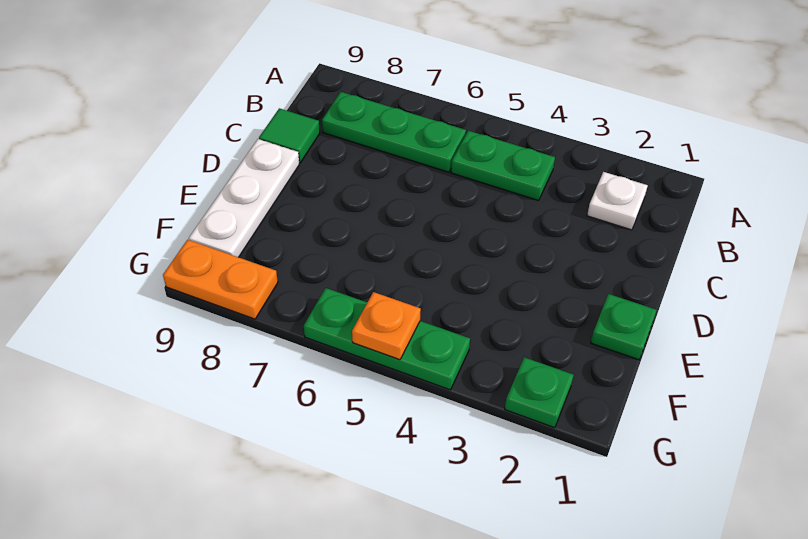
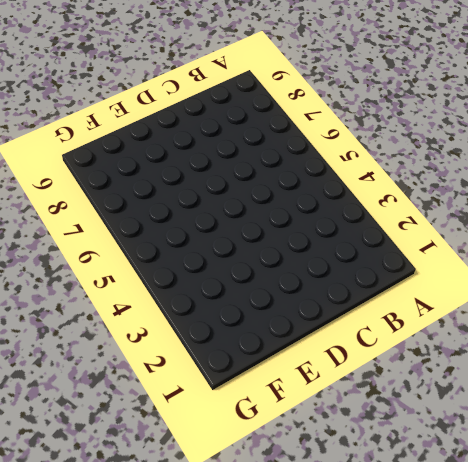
none -> white plate B2 level 1
none -> green plate B4:B5 level 1

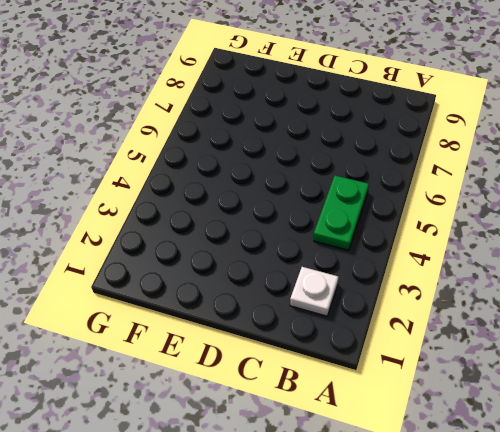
none -> green plate B6:B8 level 1
none -> green tile C9 level 1

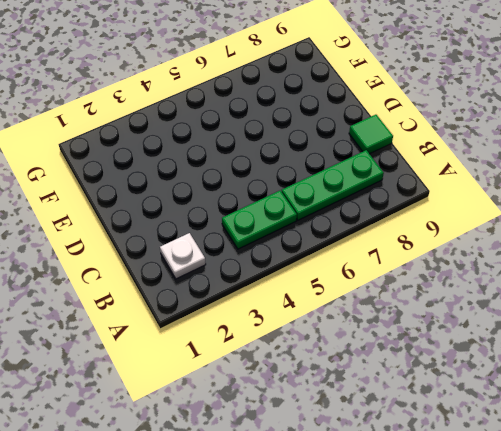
none -> white plate D9:F9 level 1
none -> green plate E1 level 1

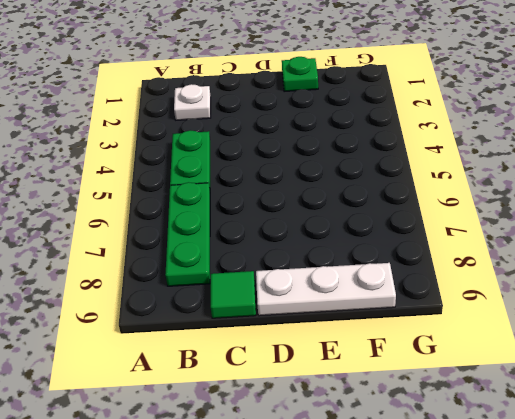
none -> green plate G2 level 1
none -> green plate G4:G6 level 1

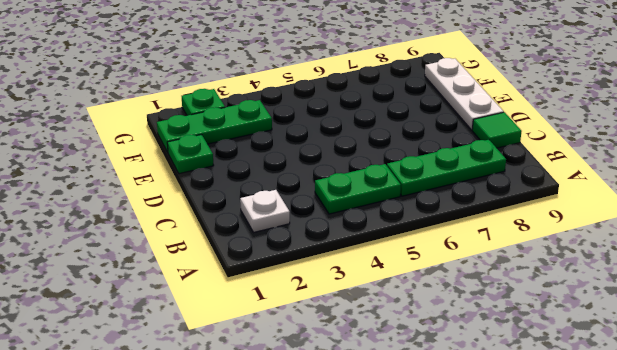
green plate F1:F3 level 1 -> green plate G4:G6 level 1
none -> orange plate G8:G9 level 1
none -> orange plate G5 level 2

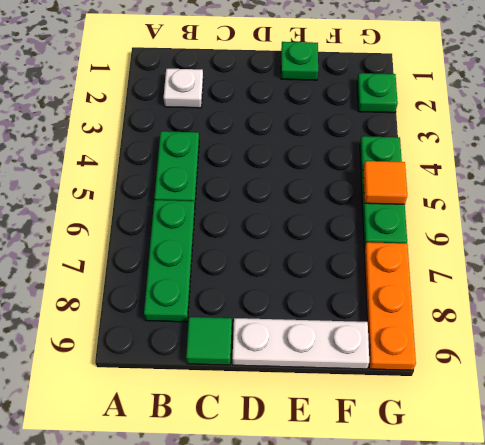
orange tile G5 level 2 -> orange plate G5 level 2
orange plate G7:G9 level 1 -> orange plate G8:G9 level 1

